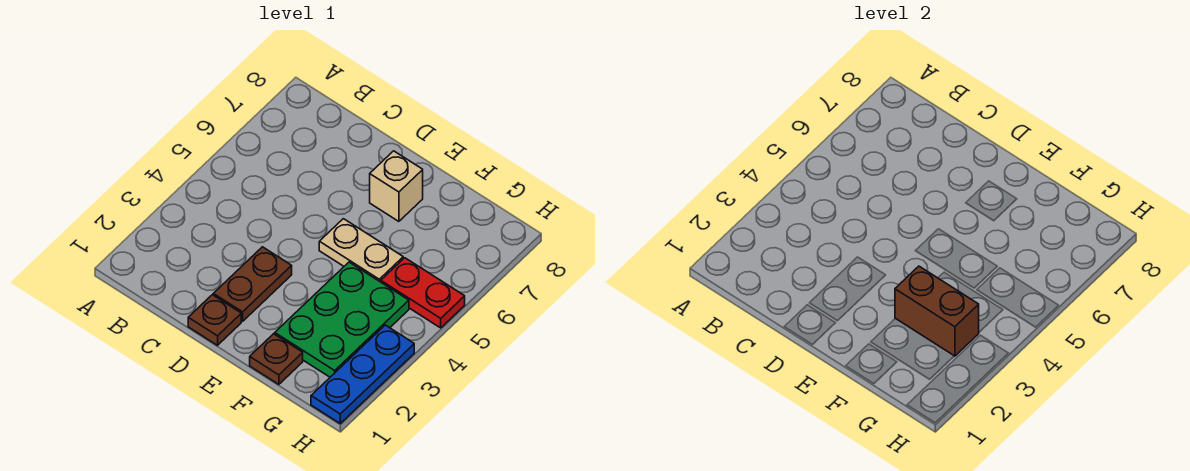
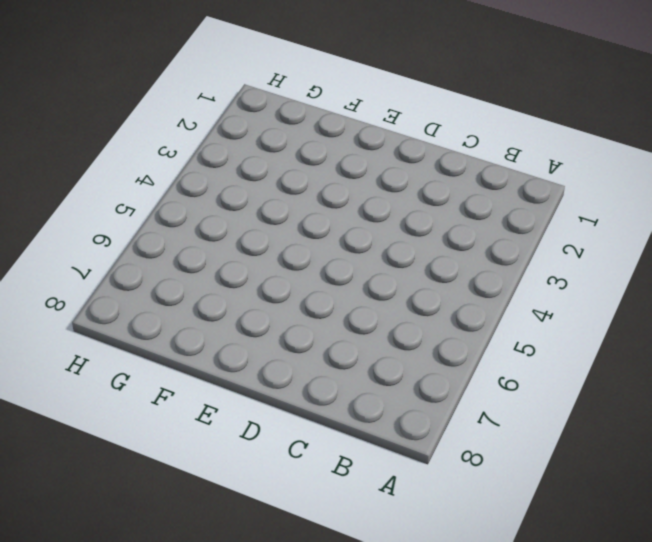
none -> brown plate D1 level 1
none -> brown plate D2:D3 level 1

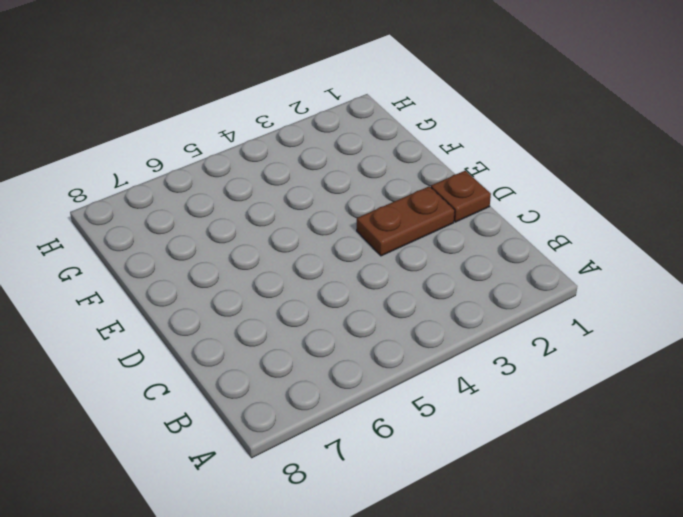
none -> tan plate E5:F5 level 1
none -> tan brick E7 level 1

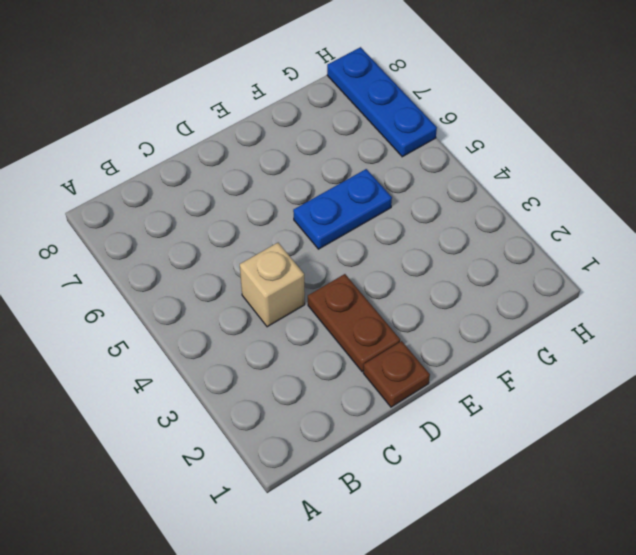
tan brick C4 level 1 -> tan brick E7 level 1
blue plate E5:F5 level 1 -> tan plate E5:F5 level 1
blue plate H6:H8 level 1 -> blue plate H1:H3 level 1
none -> brown plate F1 level 1
none -> green plate F2:G4 level 1

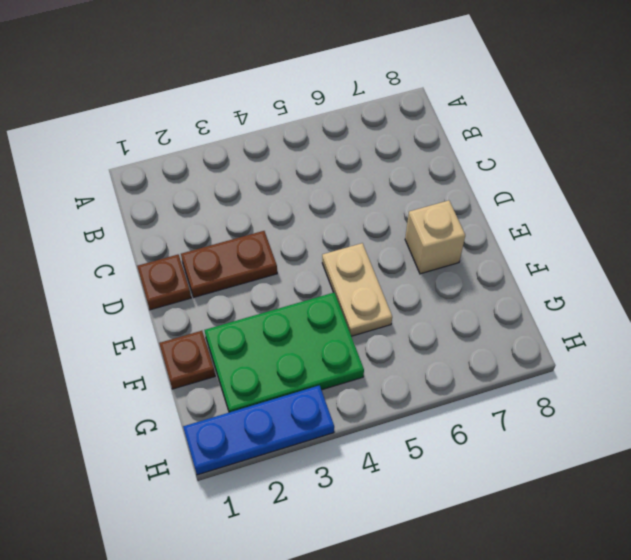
none -> red plate G5:H5 level 1
none -> brown brick F3:G3 level 2

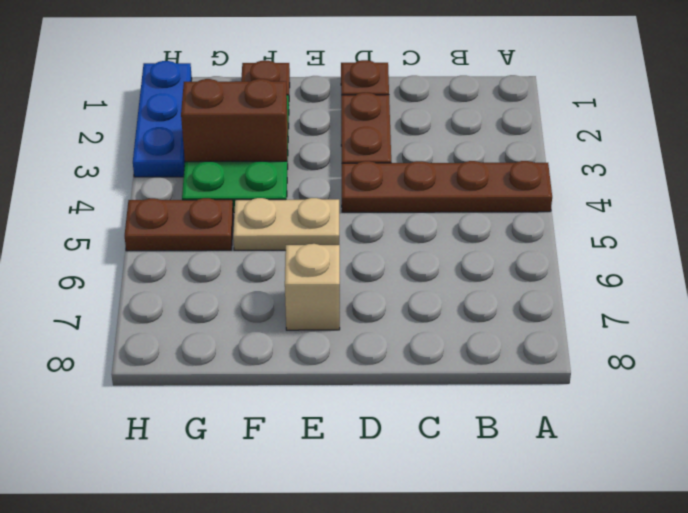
brown plate A4:D4 level 1 -> none
brown plate G5:H5 level 1 -> red plate G5:H5 level 1

